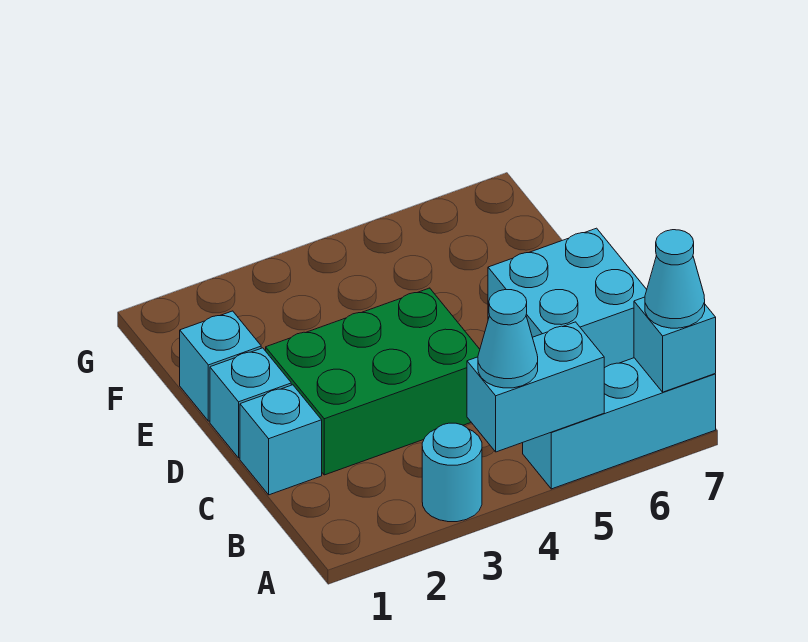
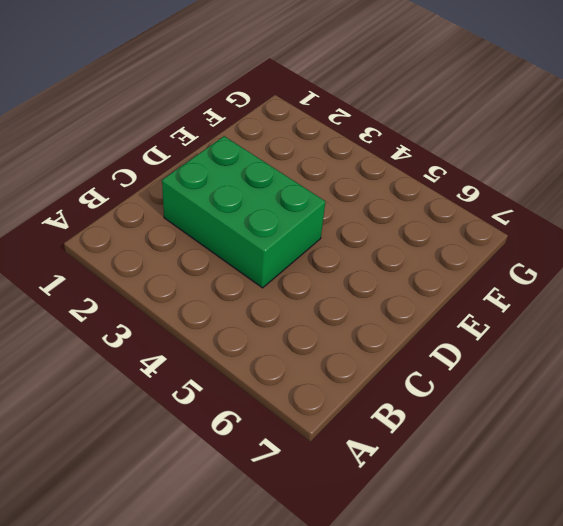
none -> cyan round brick A3 level 1
none -> cyan brick A5:A7 level 1

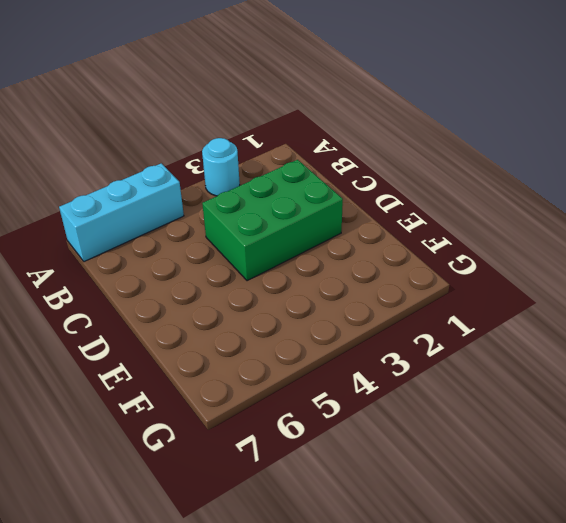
none -> cyan brick C1 level 1
none -> cyan brick C6:D7 level 1

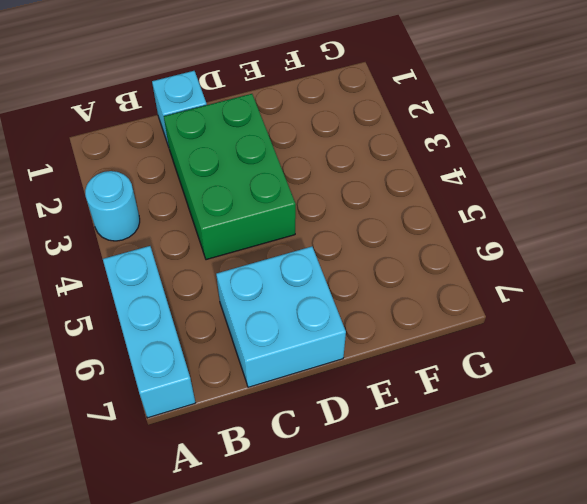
none -> cyan brick D1 level 1
none -> cyan brick E1 level 1

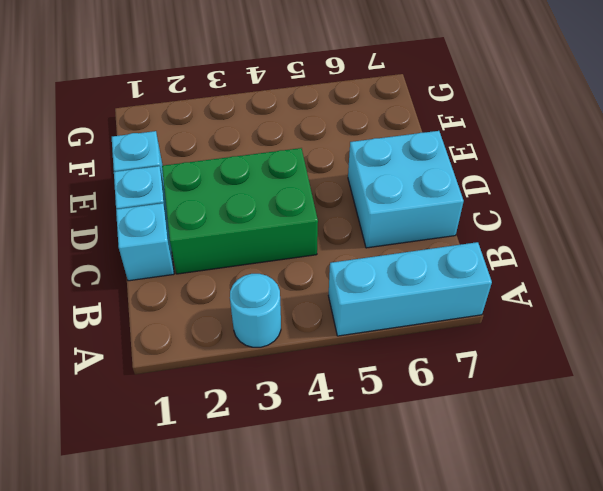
none -> cyan brick A4:A5 level 2
none -> cyan brick A7 level 2

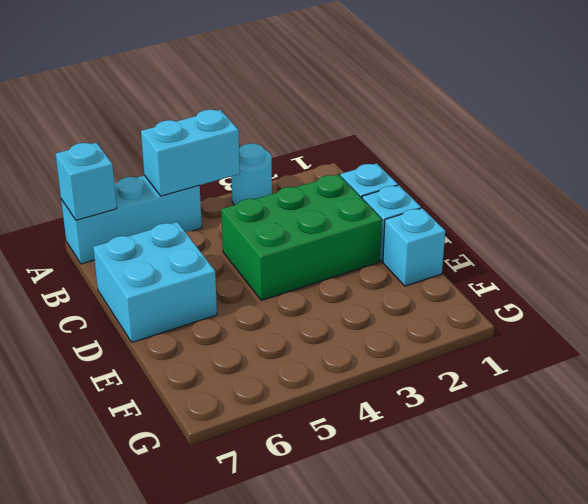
none -> cyan cone A4 level 3
none -> cyan cone A7 level 3

